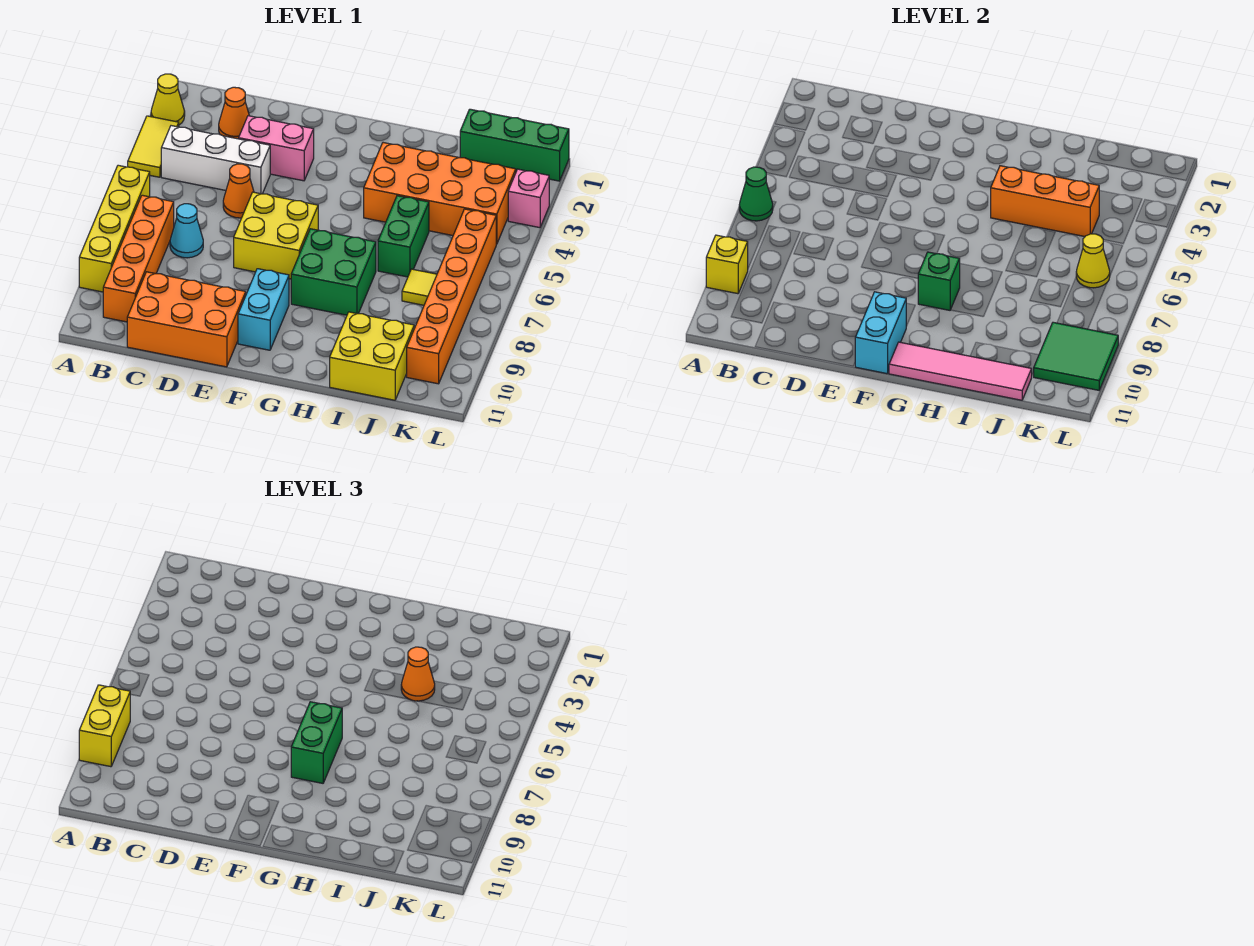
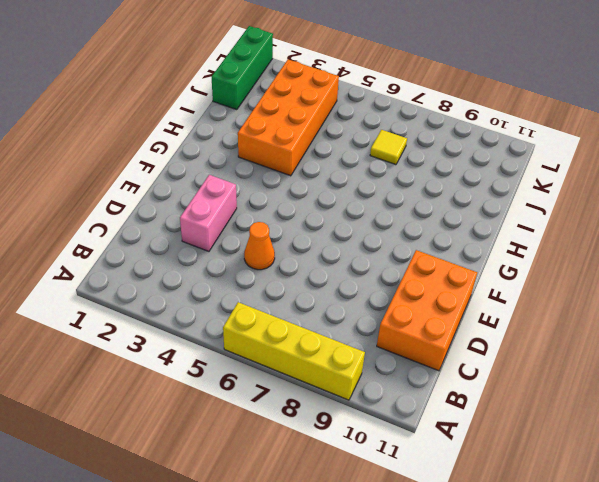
none -> yellow cone A2 level 1
none -> yellow tile A3:A4 level 1
none -> white brick B4:D4 level 1
none -> orange brick B7:B10 level 1

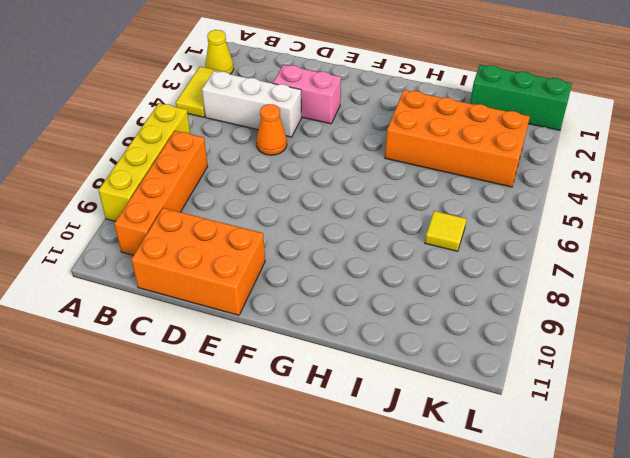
none -> orange cone C2 level 1
none -> cyan cone C7 level 1
none -> yellow brick E6:F7 level 1
none -> cyan brick F9:F10 level 1

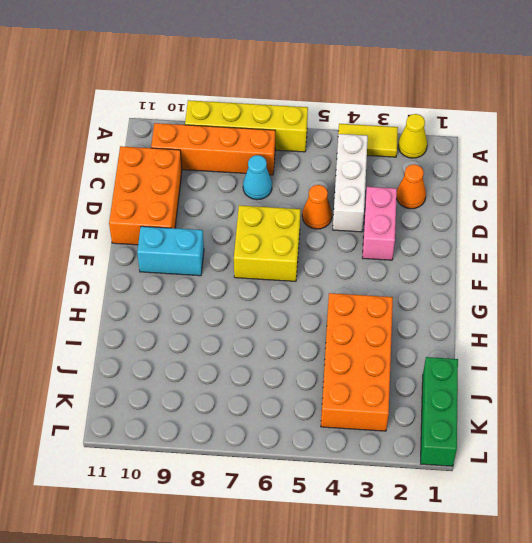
none -> green brick G7:H8 level 1
none -> green brick I5:I6 level 1
none -> yellow brick I10:J11 level 1
none -> yellow tile J7 level 1

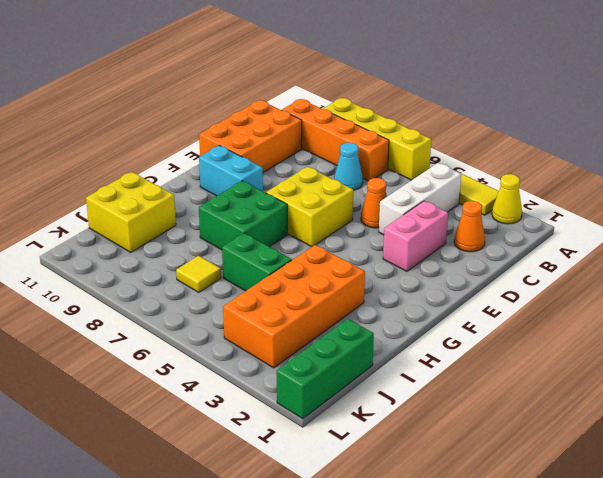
none -> orange brick K5:K10 level 1
none -> pink brick L3 level 1
none -> green cone A6 level 2
none -> yellow brick A9 level 2

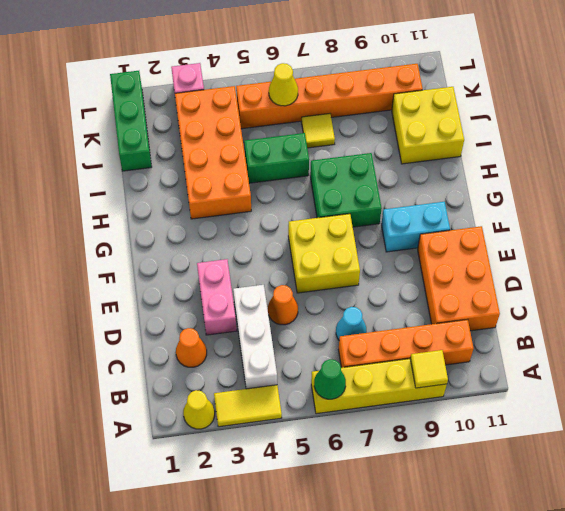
yellow tile A9 level 2 -> yellow brick A9 level 2
none -> cyan brick F10:F11 level 2
none -> green brick G8 level 2
none -> pink tile G11:J11 level 2
none -> orange brick H4:J4 level 2

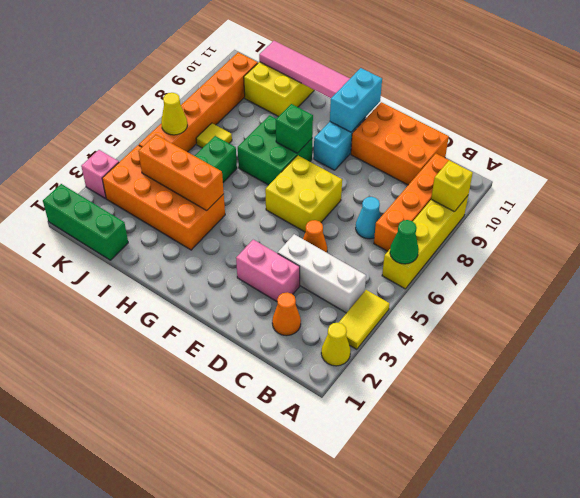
none -> green tile K9:L10 level 2
none -> yellow brick A8:A9 level 3
none -> green brick G7:G8 level 3
none -> orange cone I4 level 3

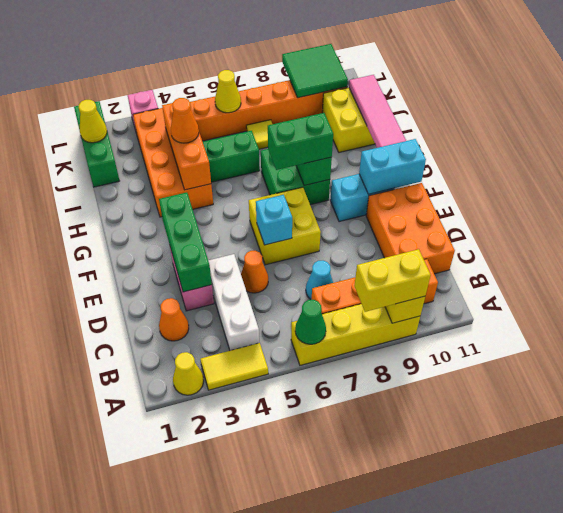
green brick D3:F3 level 2 -> none
cyan brick E6 level 2 -> none
yellow cone K1 level 2 -> none

